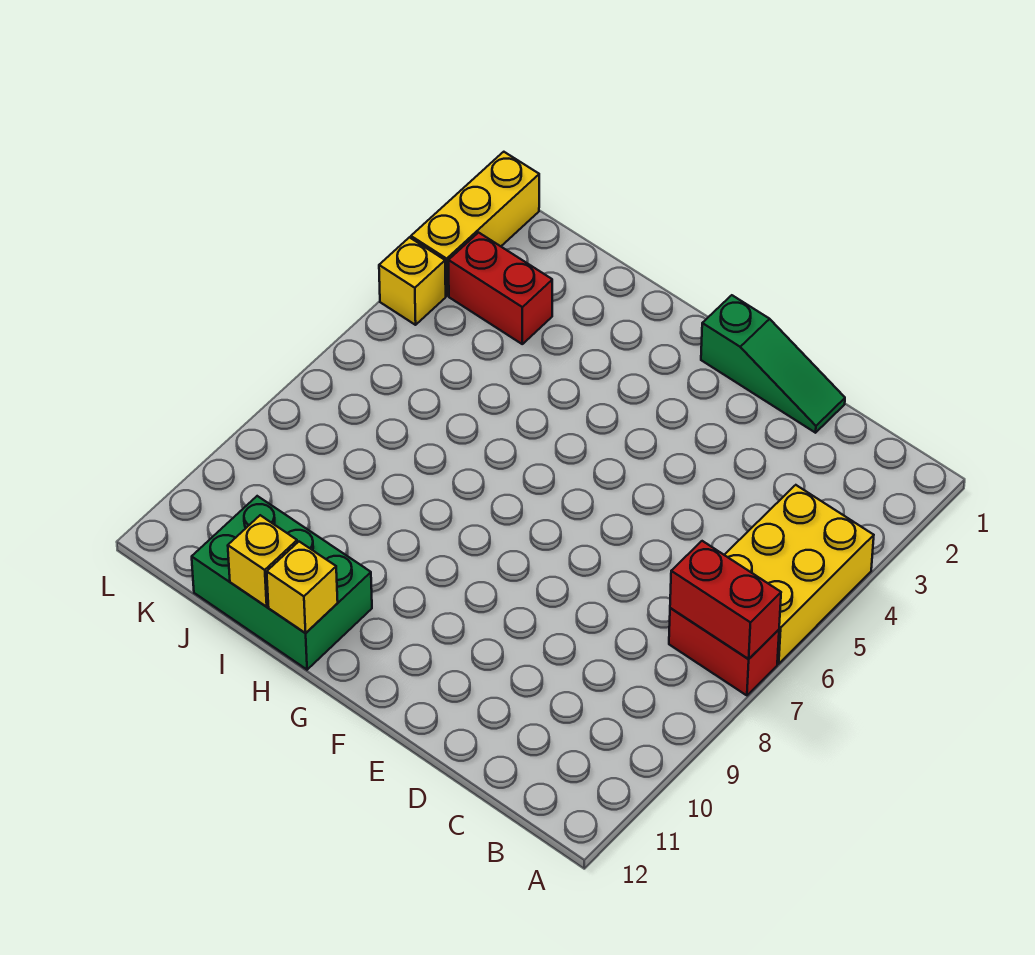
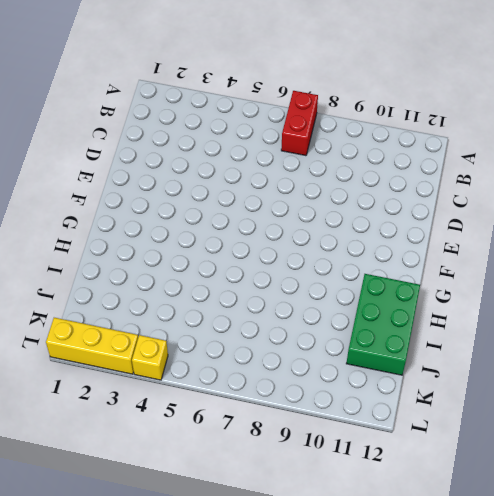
none -> yellow brick A4:B6 level 1
none -> green slope D1:F1 level 1 top F

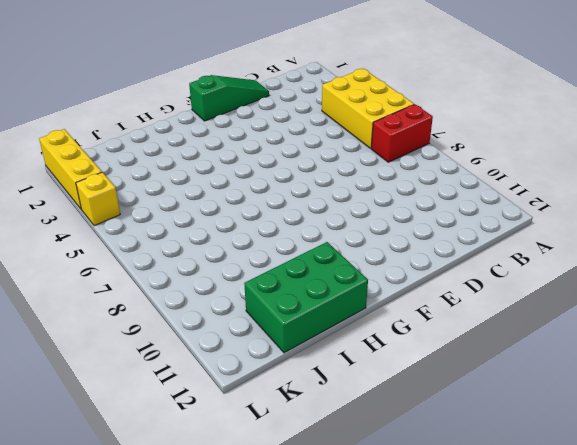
none -> red brick J3:K3 level 1
none -> red brick A7:B7 level 2

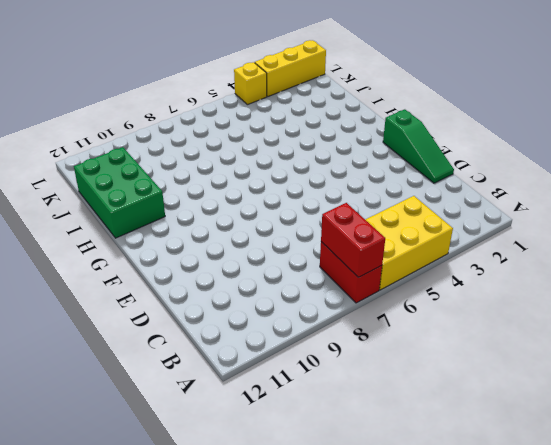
none -> red brick J3:K3 level 1
none -> yellow brick H12 level 2

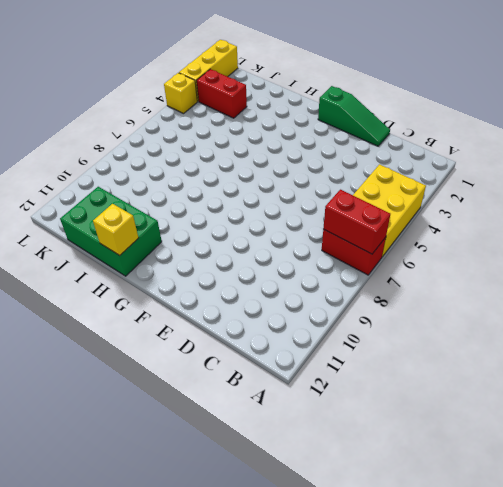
none -> yellow brick I12 level 2

